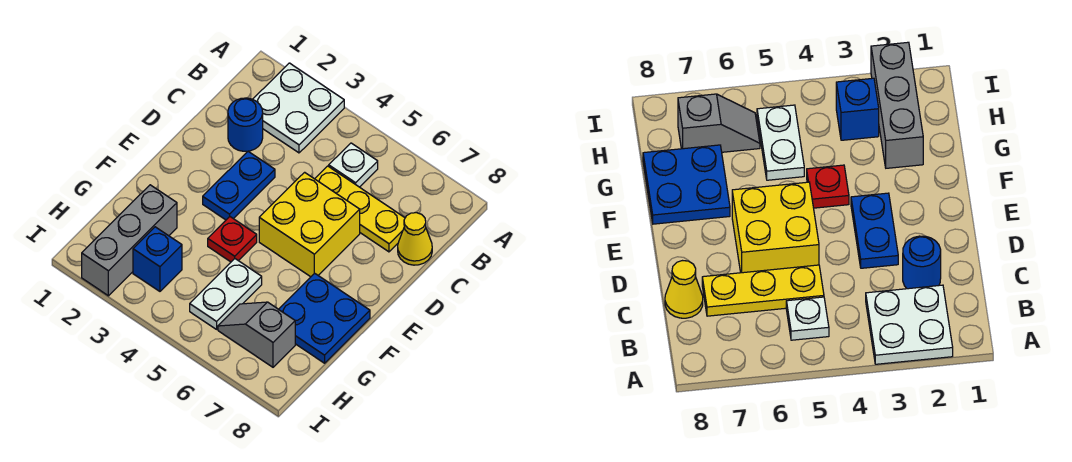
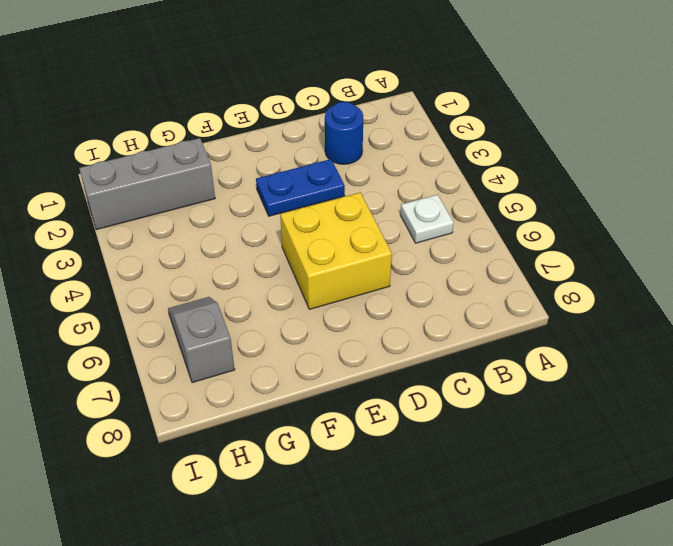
none -> white plate A2:B3 level 1
none -> yellow plate C5:C7 level 1
none -> yellow cone C8 level 1

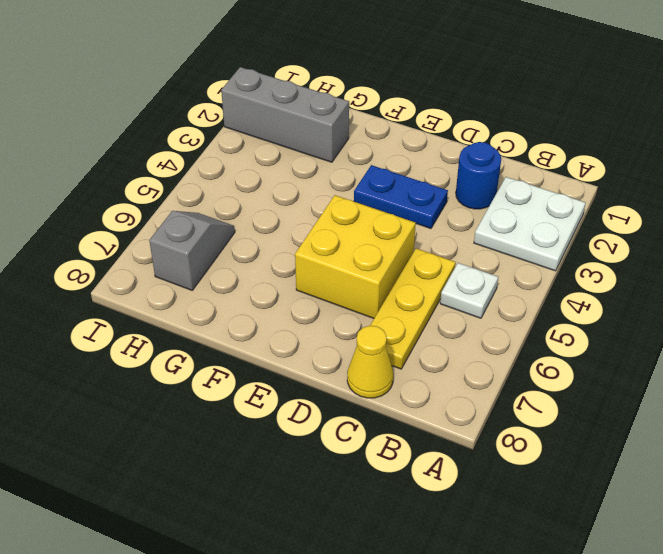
none -> red plate F4 level 1
none -> blue plate F7:G8 level 1
none -> white plate G5:H5 level 1

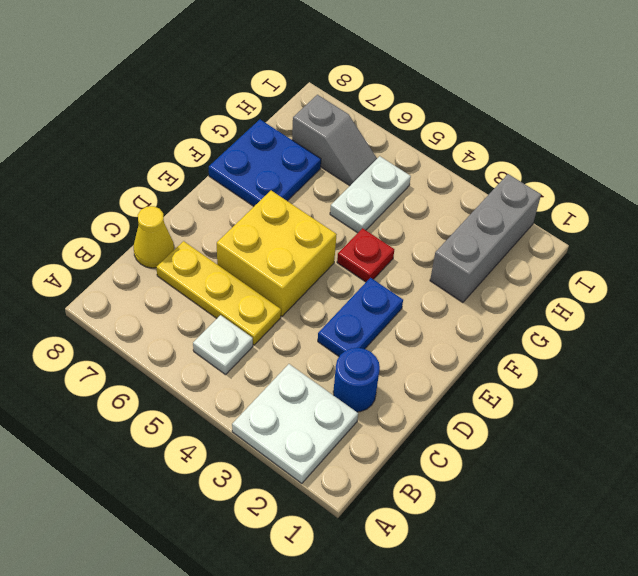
none -> blue brick H3 level 1

